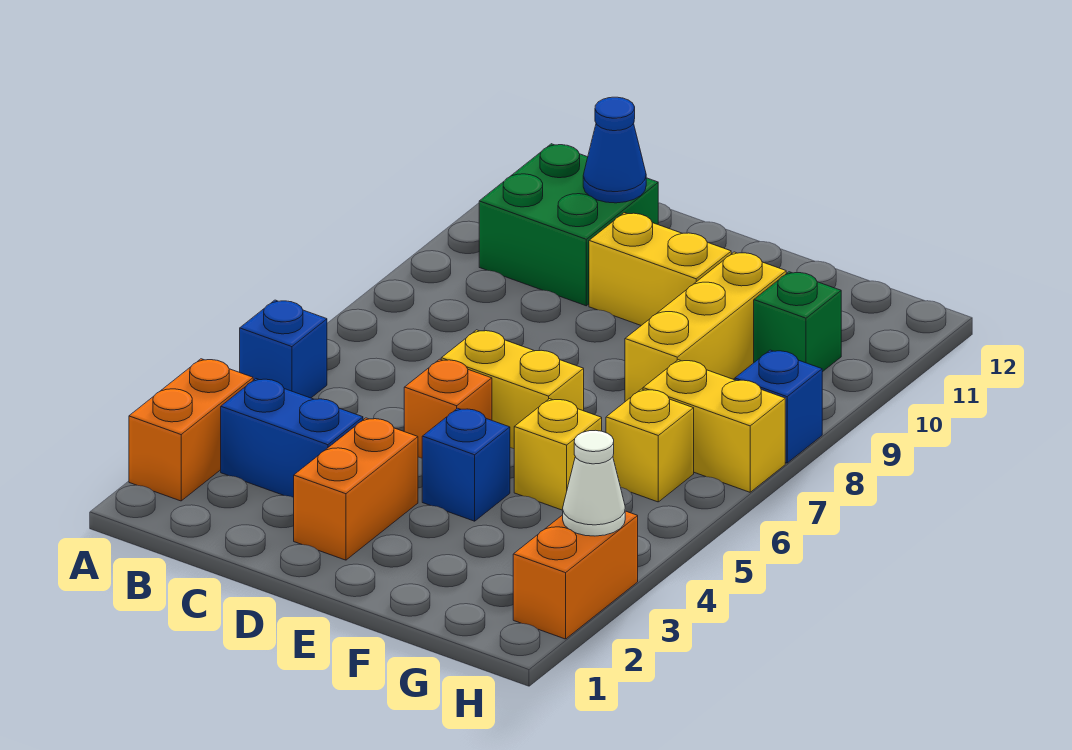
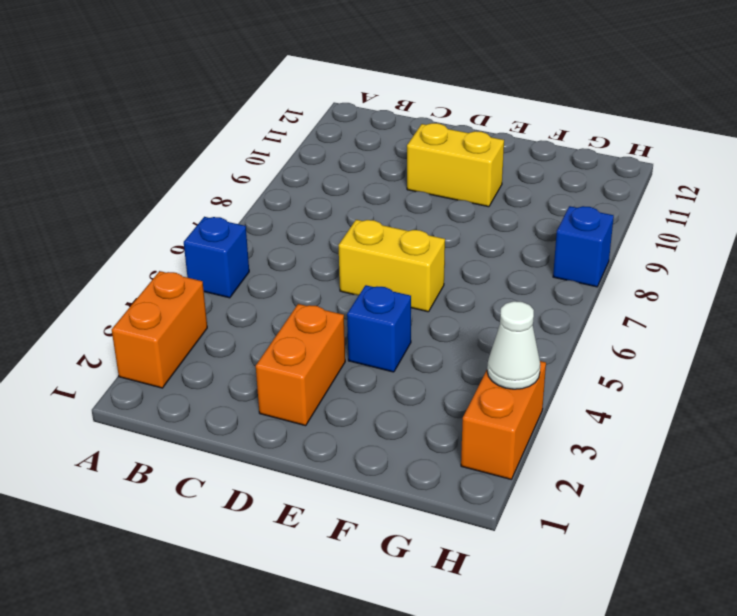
none -> blue brick B3:C3 level 1
none -> green brick B10:C11 level 1
none -> orange brick D5 level 1

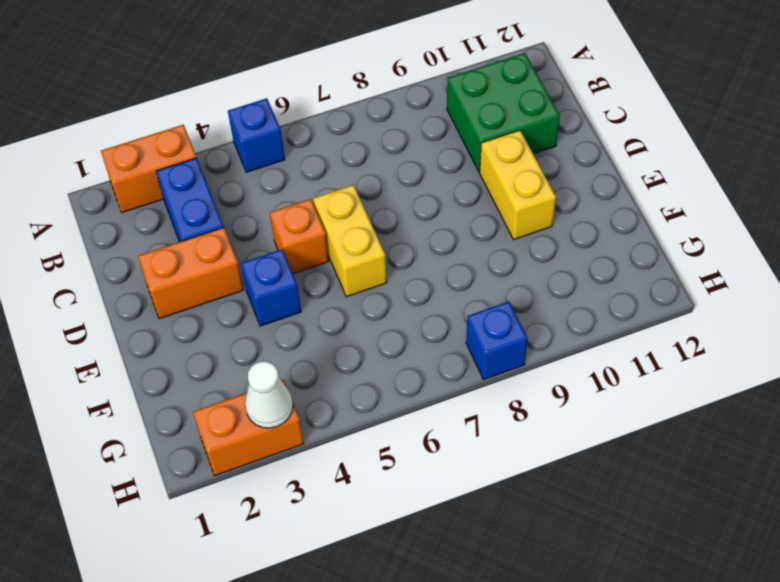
none -> yellow brick F5 level 1
none -> yellow brick F8:F10 level 1
none -> yellow brick G6 level 1

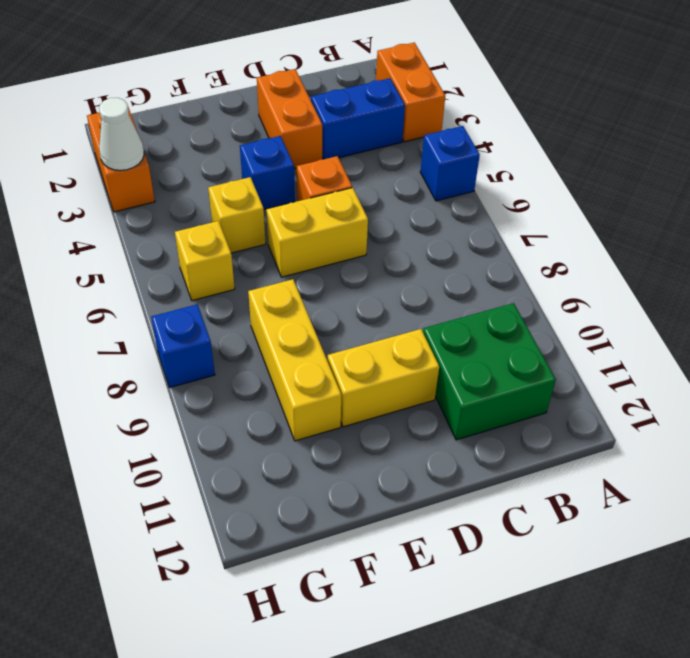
none -> yellow brick G7:H7 level 1
none -> green brick G10 level 1
none -> blue cone C11 level 2

